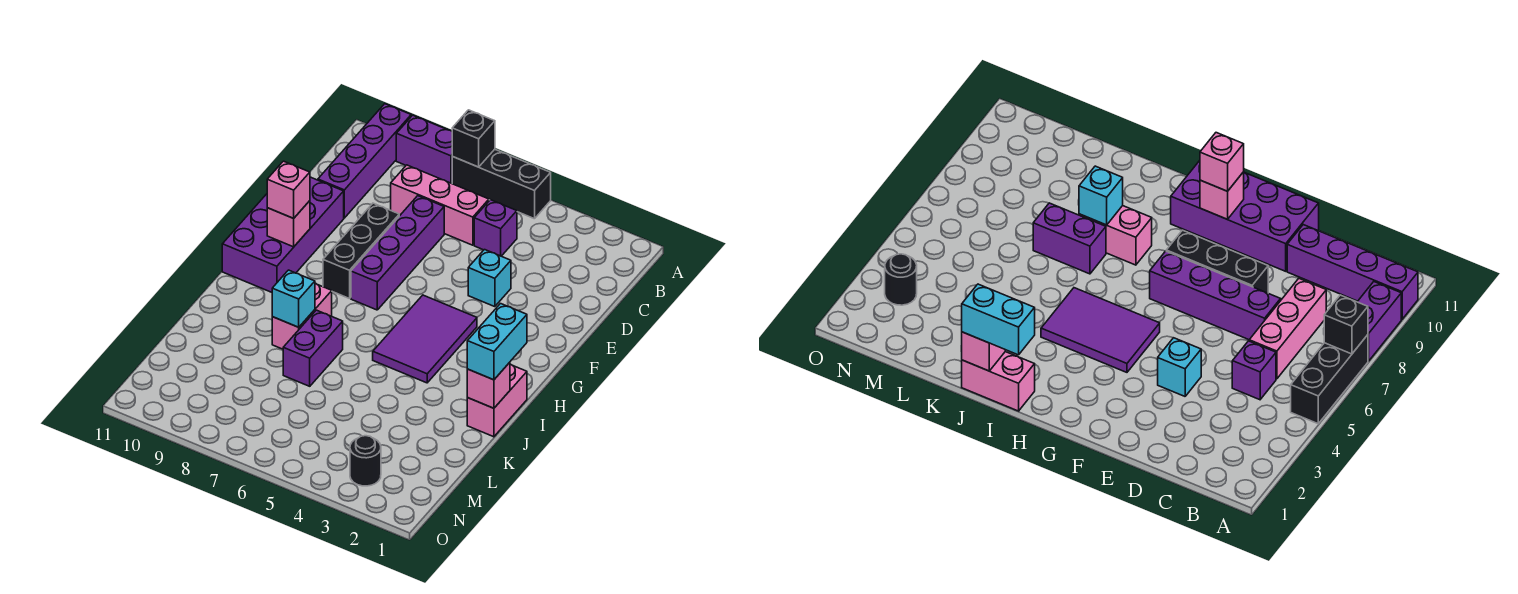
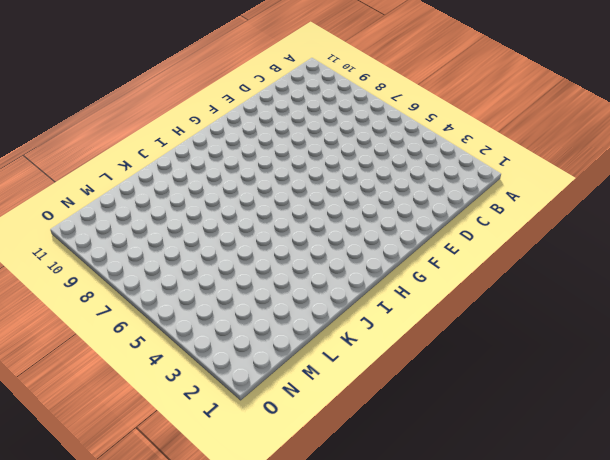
none -> black brick A5:A7 level 1
none -> purple brick A8:A9 level 1
none -> purple brick A10:D10 level 1

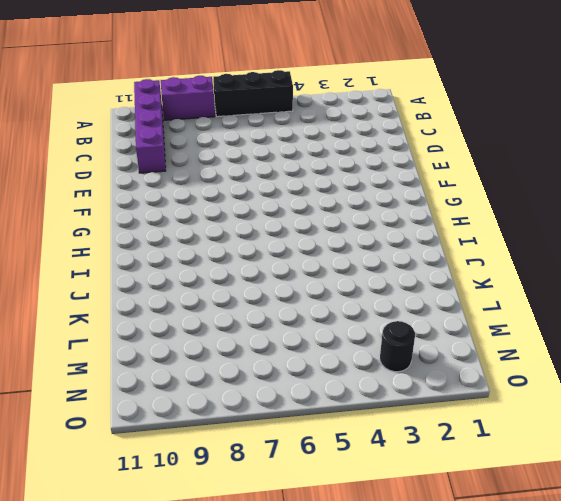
none -> purple brick C5 level 1
none -> pink brick C6:C8 level 1
none -> purple brick D7:G7 level 1

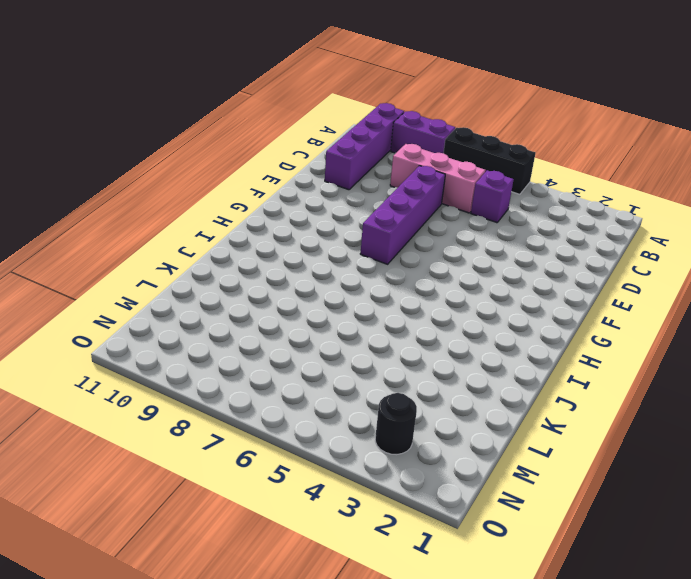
none -> cyan brick E4 level 1
none -> black brick E8:G8 level 1
none -> purple brick E10:H11 level 1

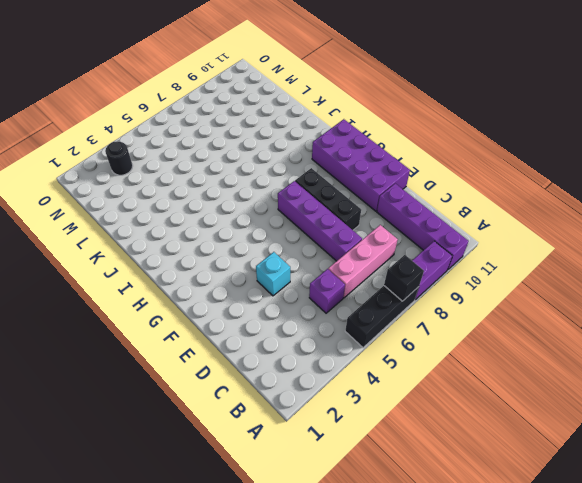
none -> purple tile G4:I5 level 1
none -> pink brick I1:J1 level 1
none -> pink brick I8:J8 level 1

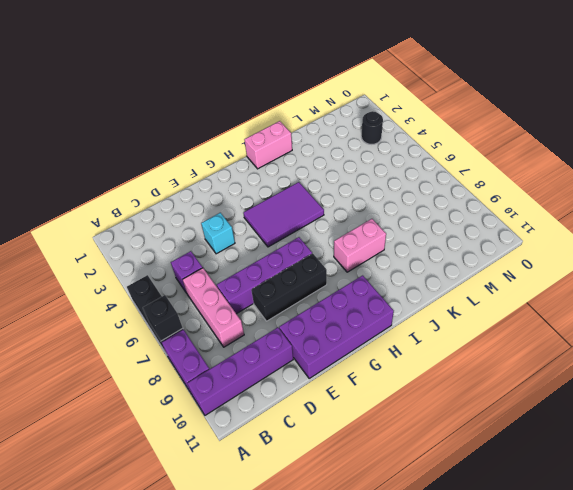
none -> purple brick J7:K7 level 1
none -> pink brick G10 level 2
none -> pink brick J1 level 2

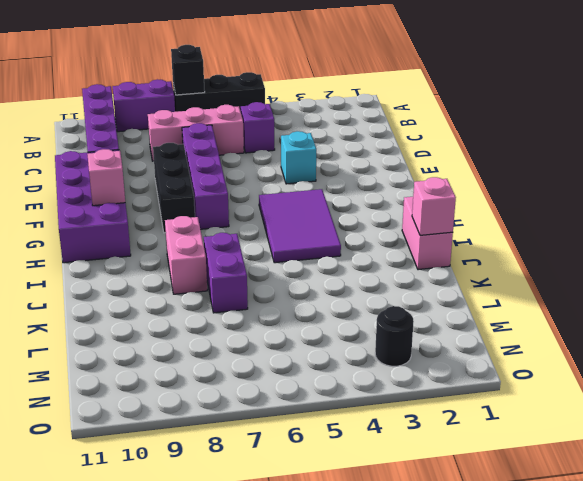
none -> cyan brick J8 level 2
none -> pink brick G10 level 3
none -> cyan brick I1:J1 level 3

